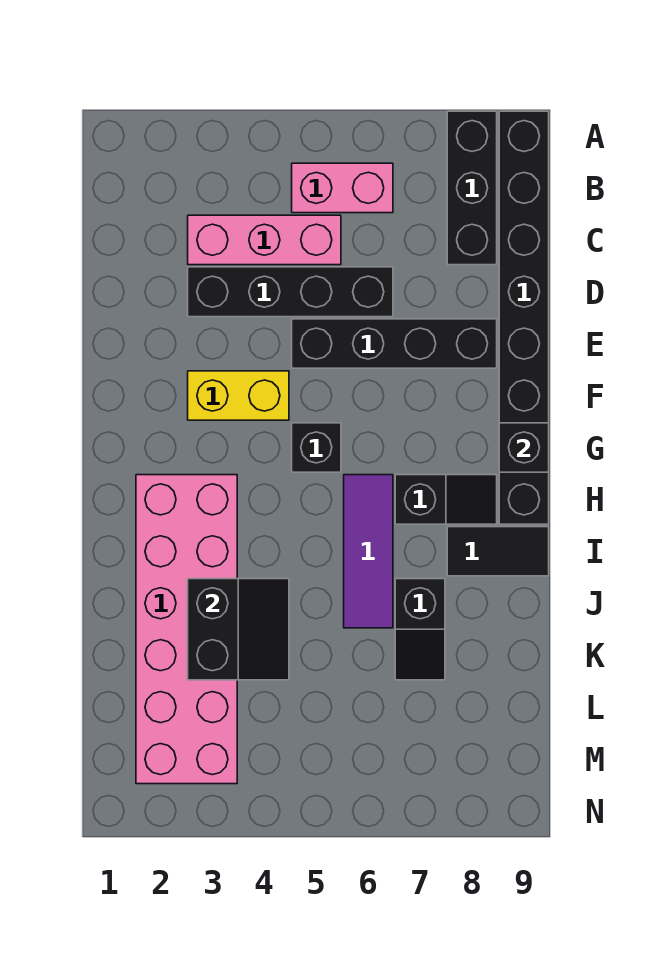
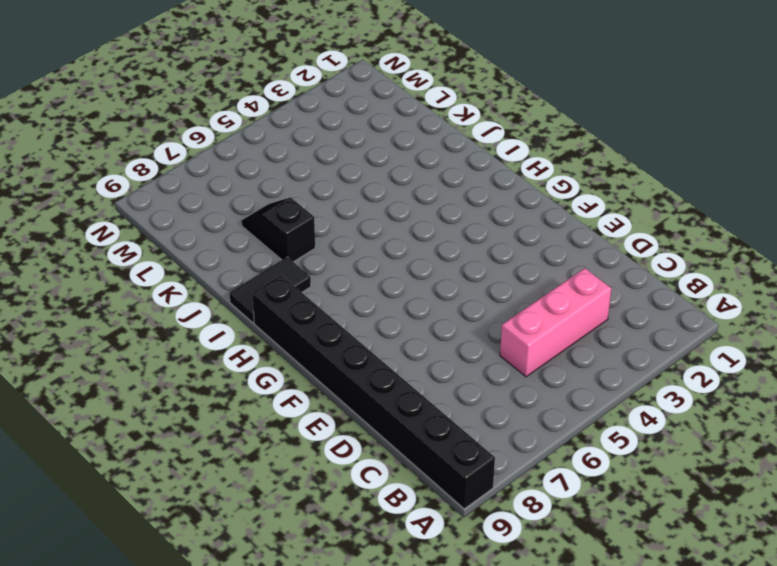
none -> black brick A8:C8 level 1
none -> pink brick B5:B6 level 1
none -> black brick D3:D6 level 1

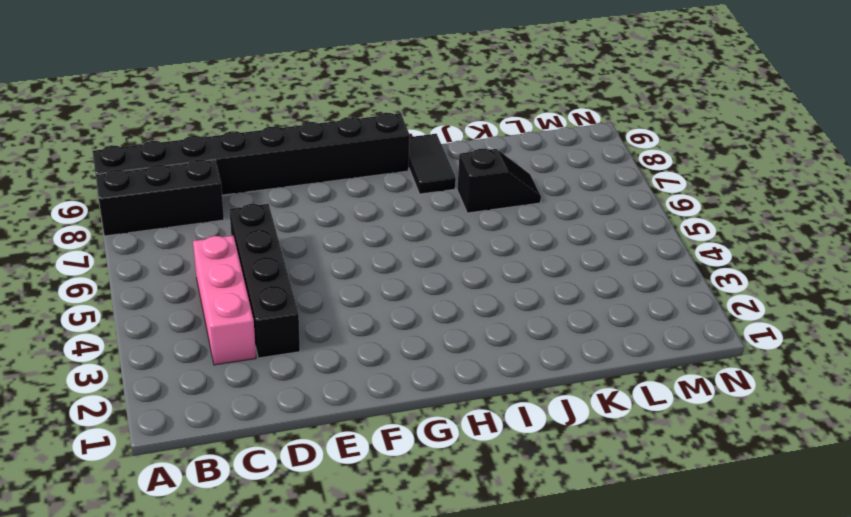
none -> pink brick B5:B6 level 1
none -> black brick E5:E8 level 1
none -> yellow brick F3:F4 level 1

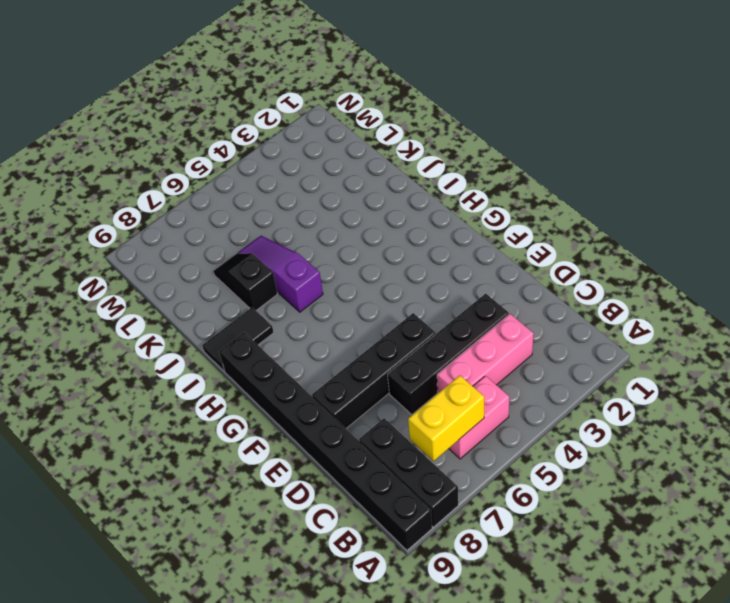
yellow brick B6:B7 level 2 -> yellow brick F3:F4 level 1
purple slope I6:K6 level 1 top I -> purple tile H6:J6 level 1
none -> black brick G5 level 1
none -> pink brick H2:M3 level 1
none -> black slope H7:H8 level 1 top 7

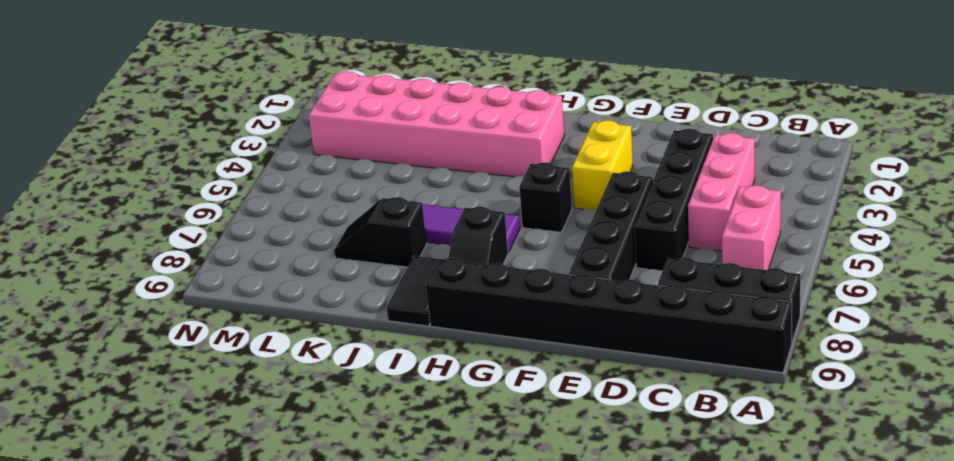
none -> black brick G9 level 2
none -> black slope J3:K4 level 2 top 3

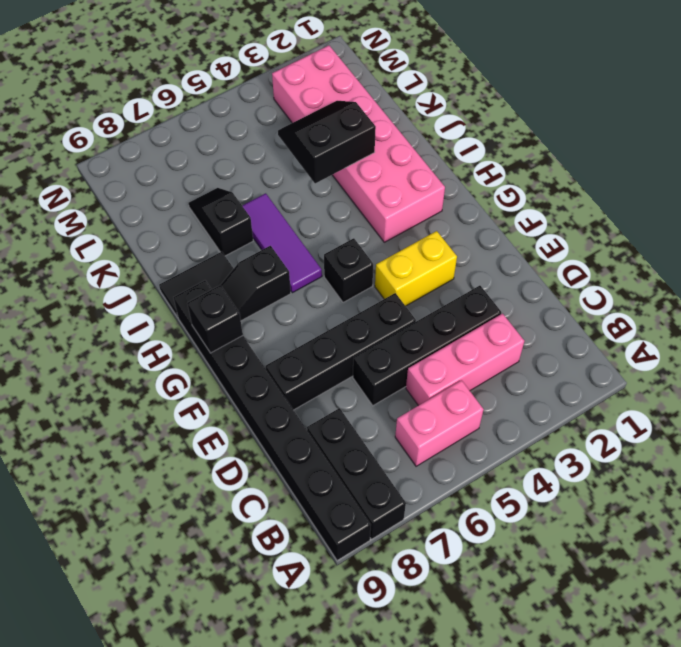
black slope J3:K4 level 2 top J -> black slope J3:K4 level 2 top 3

